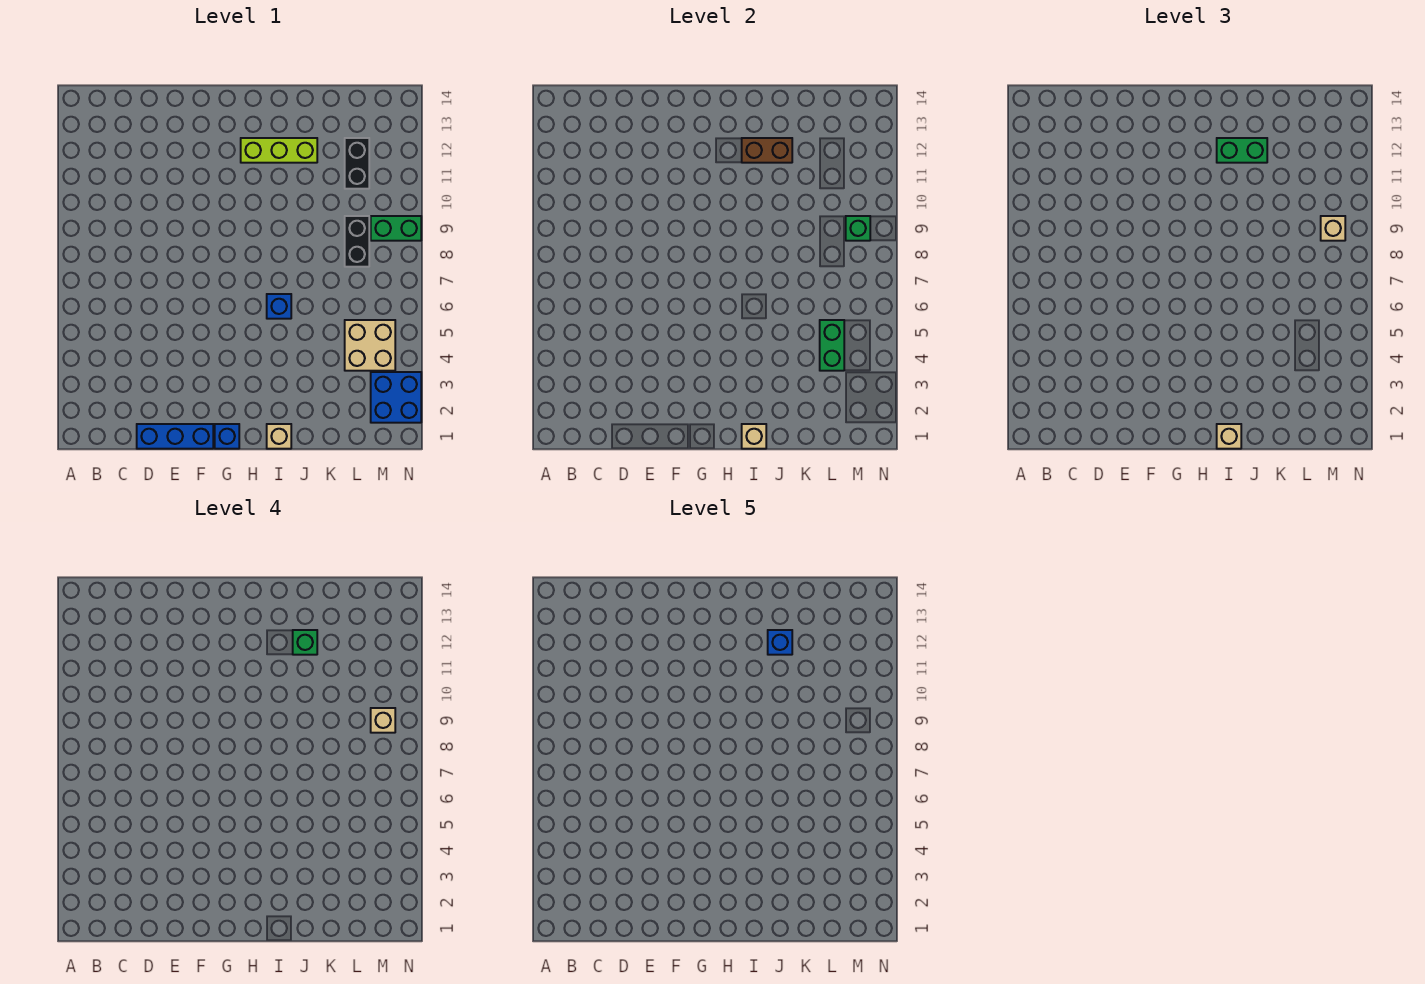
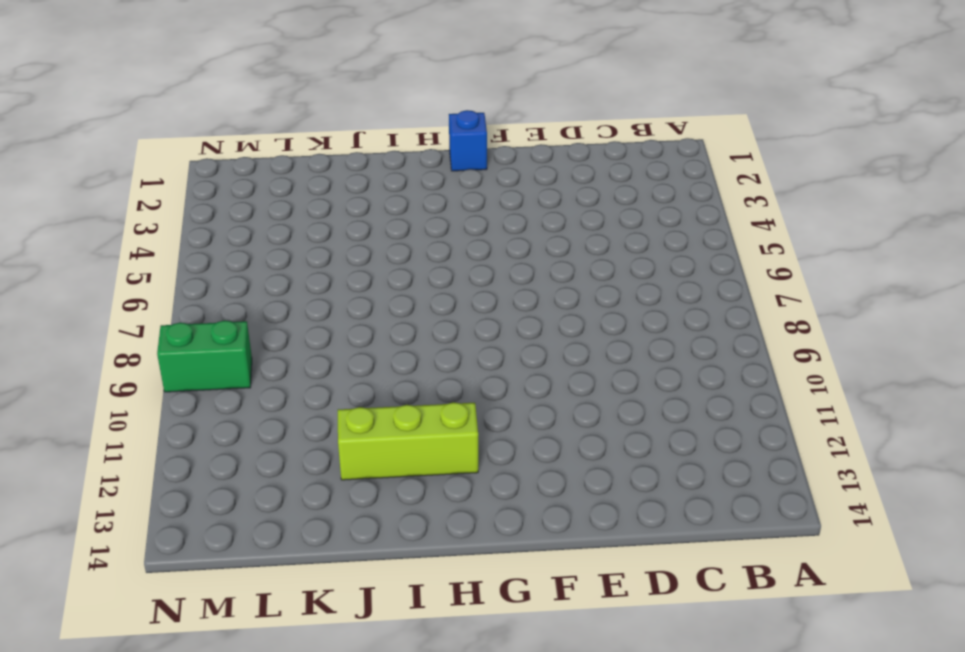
none -> blue brick D1:F1 level 1
none -> tan brick I1 level 1
none -> blue brick I6 level 1

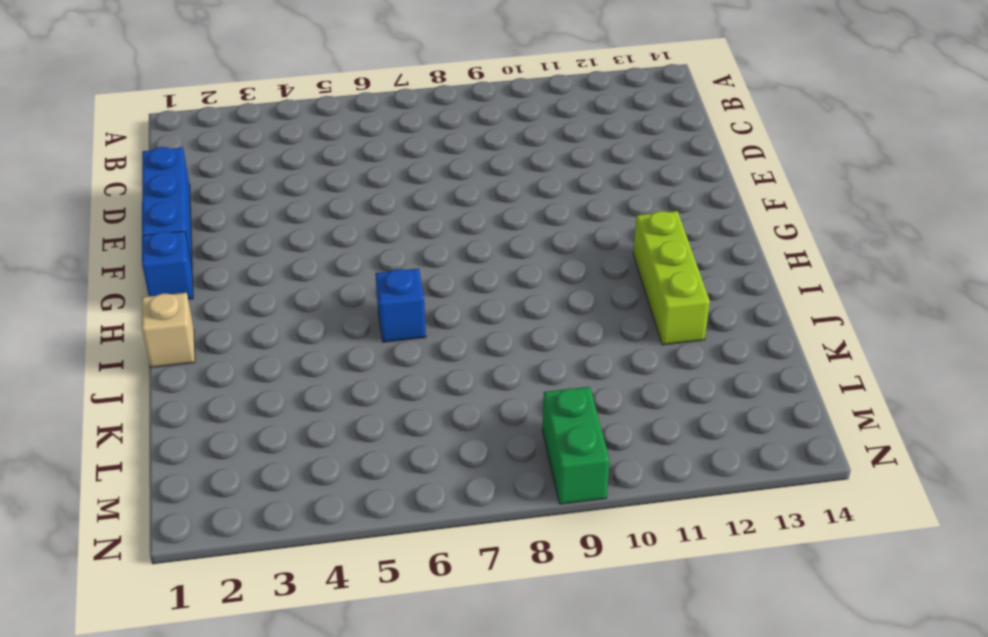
none -> tan brick L4:M5 level 1
none -> black brick L8:L9 level 1
none -> black brick L11:L12 level 1

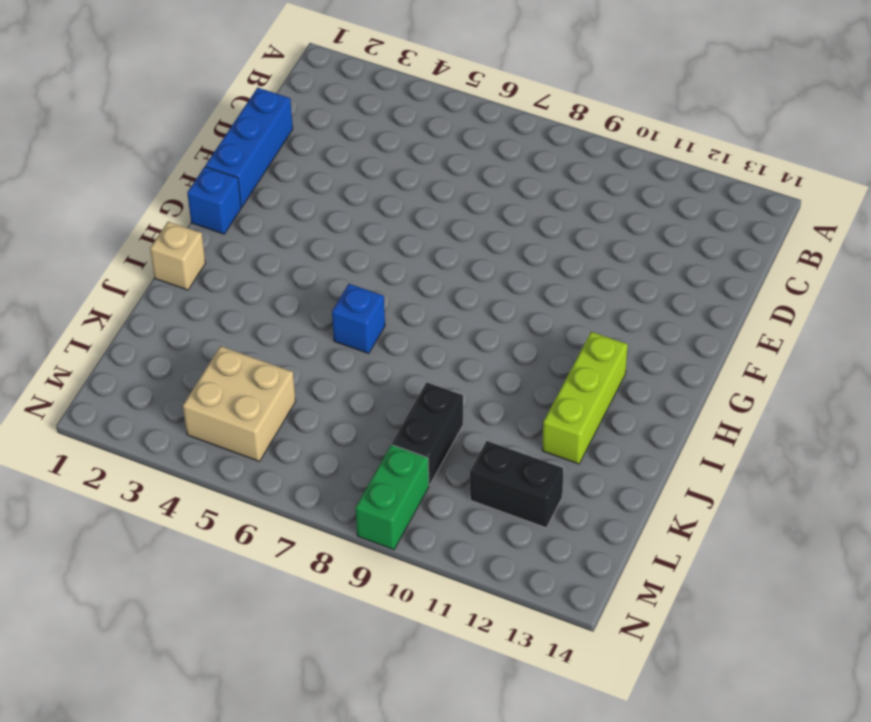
black brick K9:L9 level 1 -> black brick L8:L9 level 1
none -> blue brick M2:N3 level 1
none -> tan brick I1 level 2
none -> brown brick I12:J12 level 2

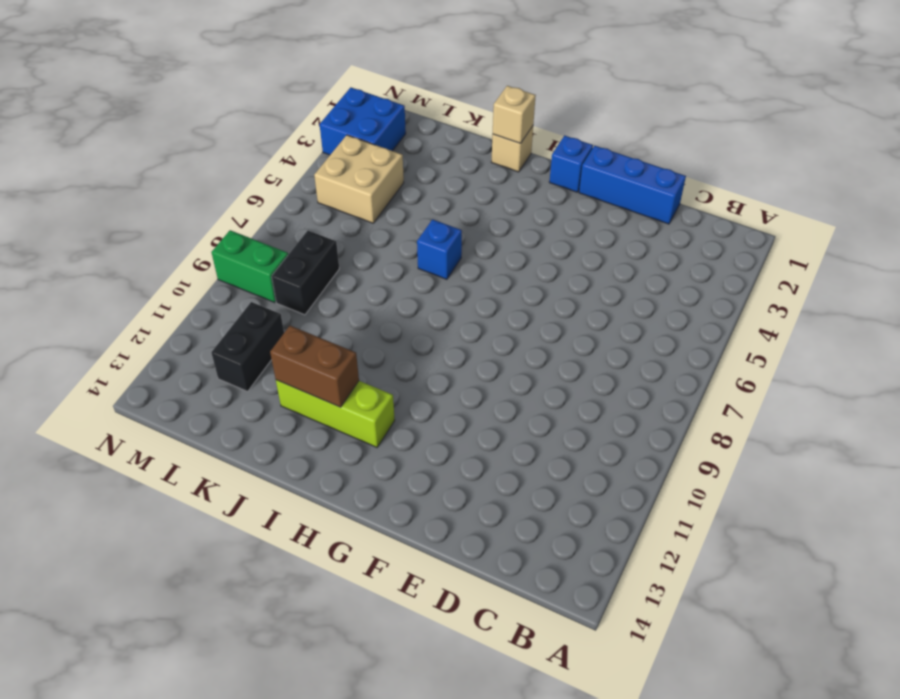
none -> green brick L4:L5 level 2
none -> green brick M9 level 2
none -> tan brick I1 level 3

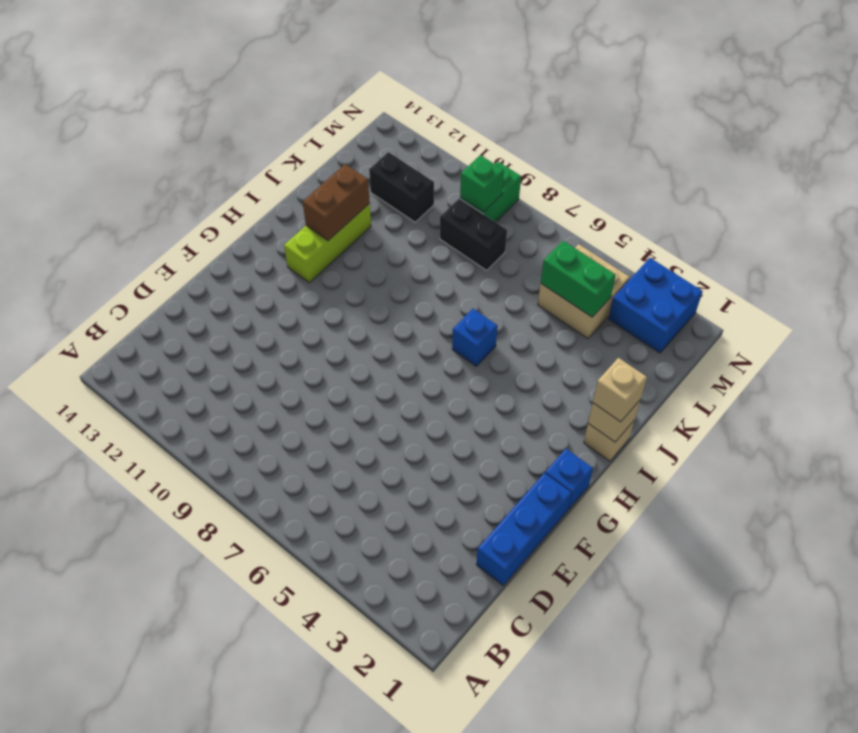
none -> green brick I12:J12 level 3
none -> tan brick M9 level 3
none -> green brick J12 level 4

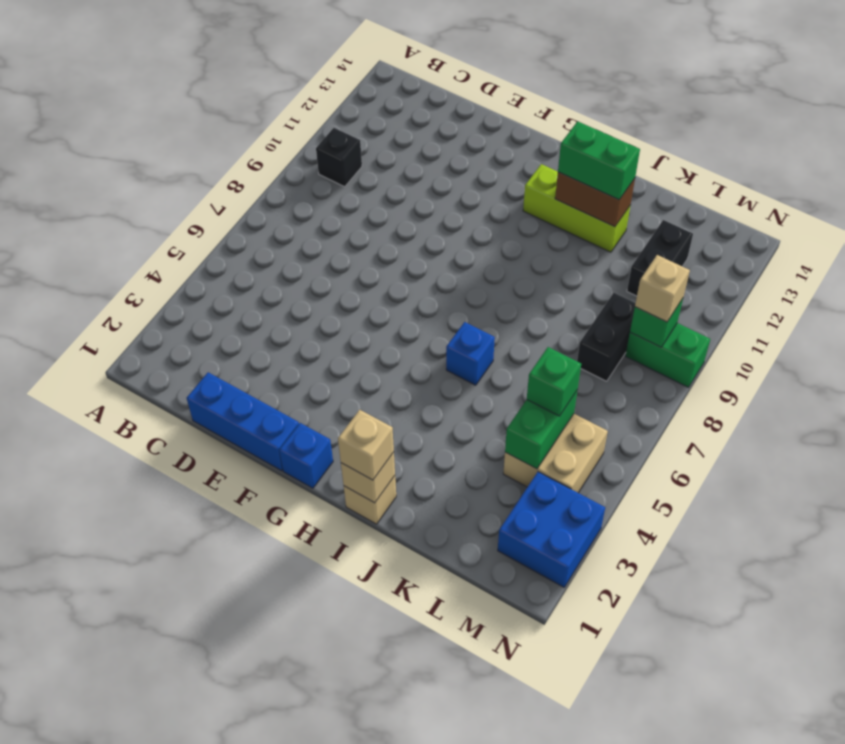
black brick B10 level 1 -> none
green brick L5 level 3 -> green brick J12 level 4
none -> tan brick M9 level 4
none -> blue brick J12 level 5

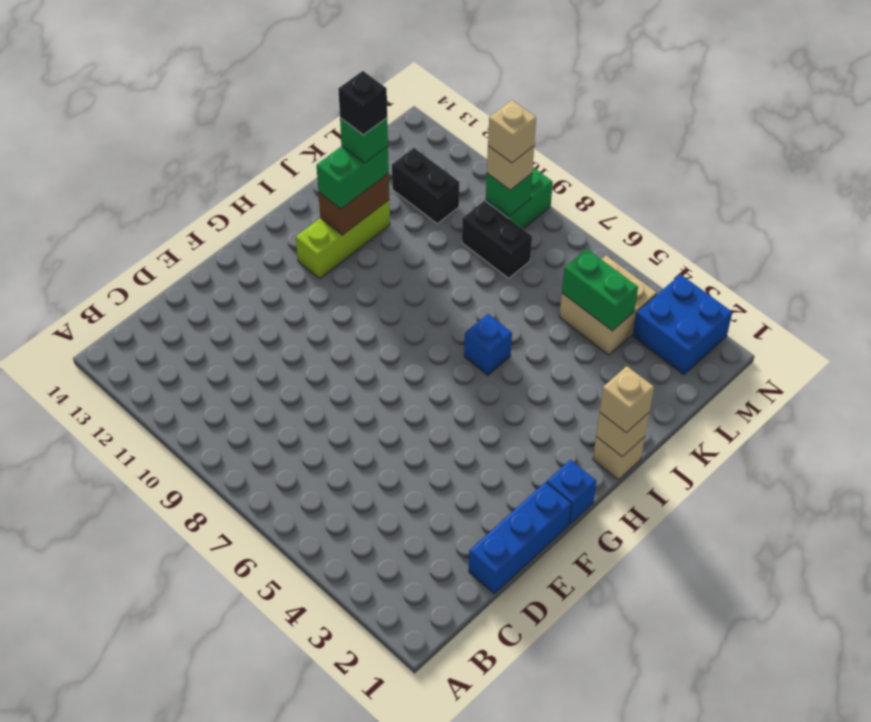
black brick J12 level 5 -> blue brick J12 level 5

